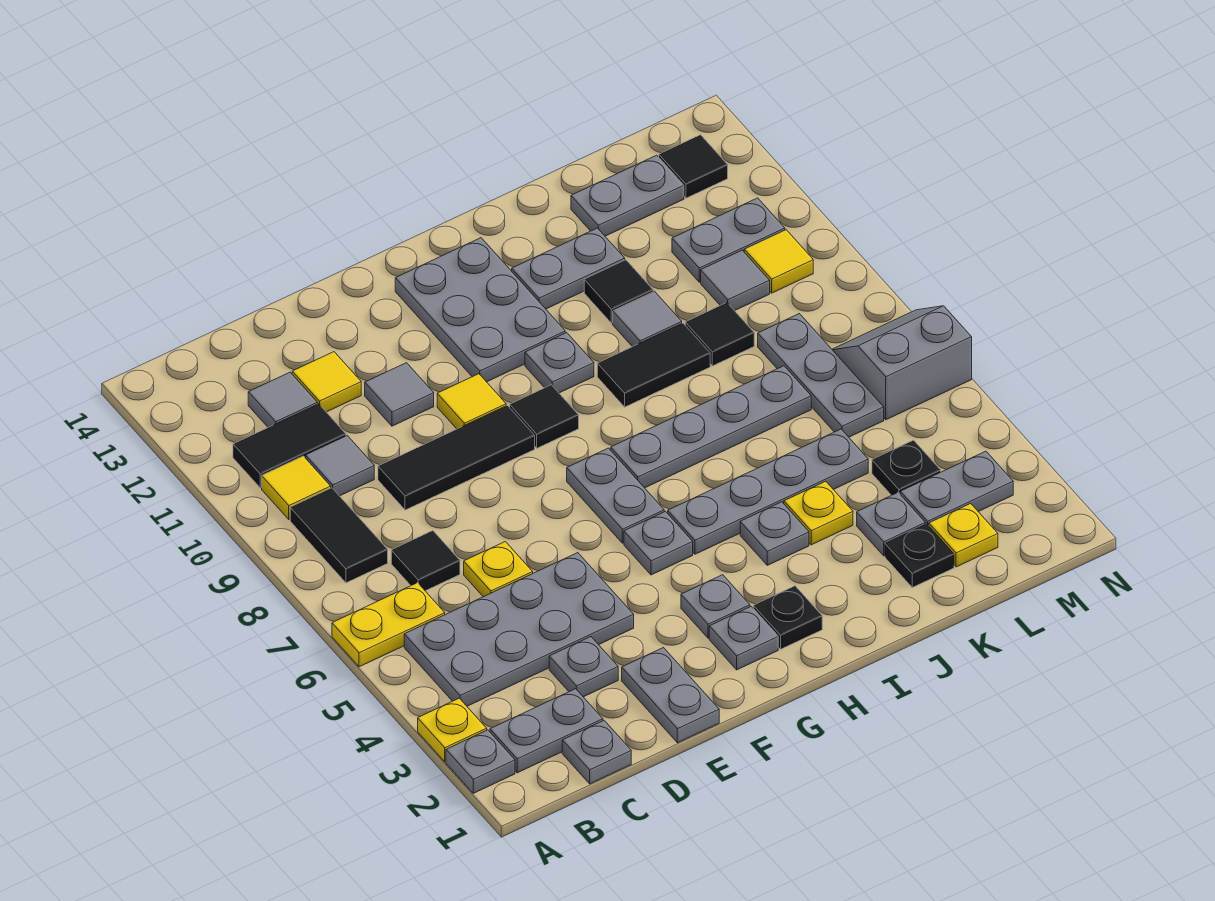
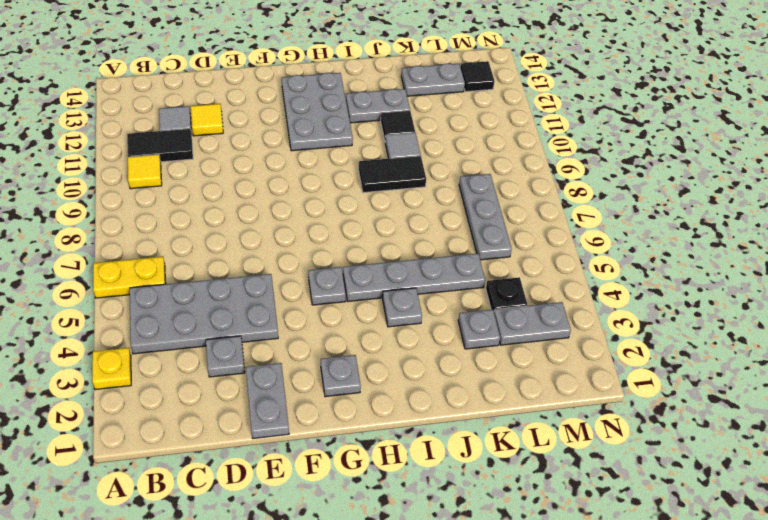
none -> grey plate A2 level 1
none -> grey plate B2:C2 level 1
none -> black tile B8:B9 level 1
none -> grey plate C1 level 1

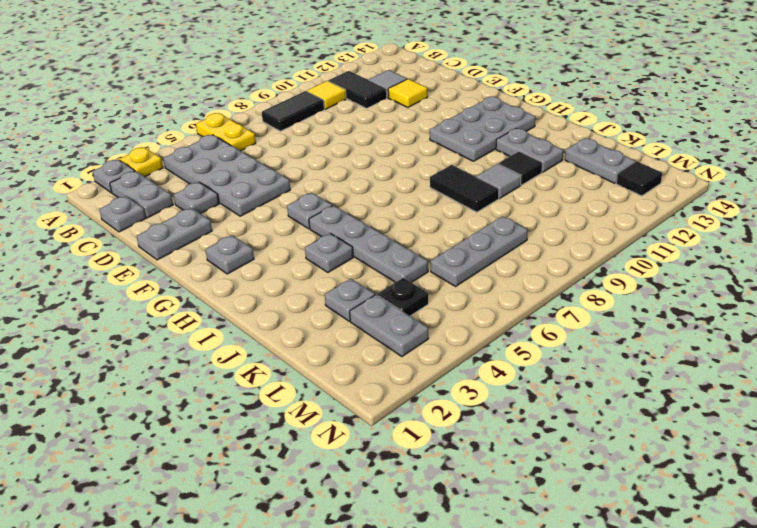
none -> black tile C7 level 1
none -> grey tile C10 level 1
none -> yellow plate D6 level 1
none -> black tile D9:F9 level 1

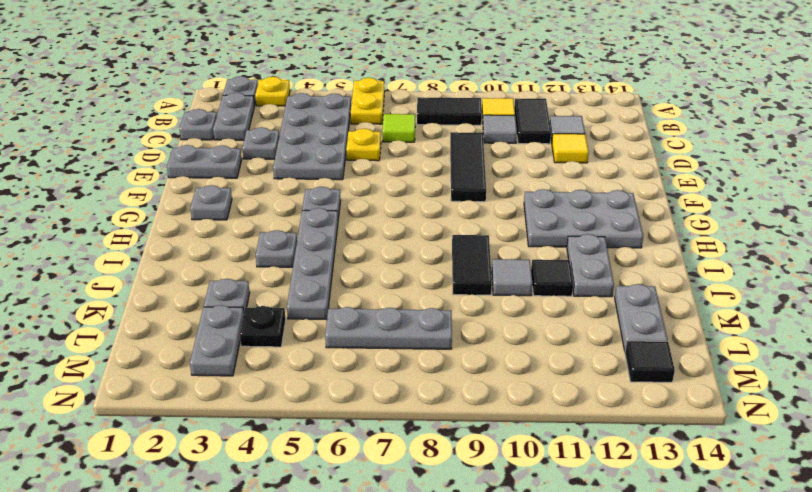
lime tile C7 level 1 -> black tile C7 level 1
none -> grey tile E11 level 1
none -> yellow tile F10 level 1
none -> grey plate G3 level 1
none -> grey plate G6:G7 level 1

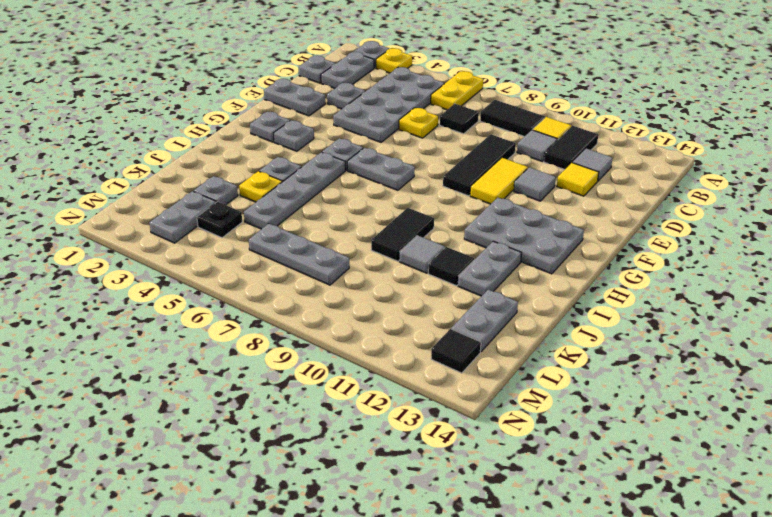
yellow tile E10:F10 level 1 -> yellow tile F10 level 1
none -> black tile G9 level 1
none -> black plate H2 level 1
none -> grey plate H7:K7 level 1
none -> grey plate H10 level 1

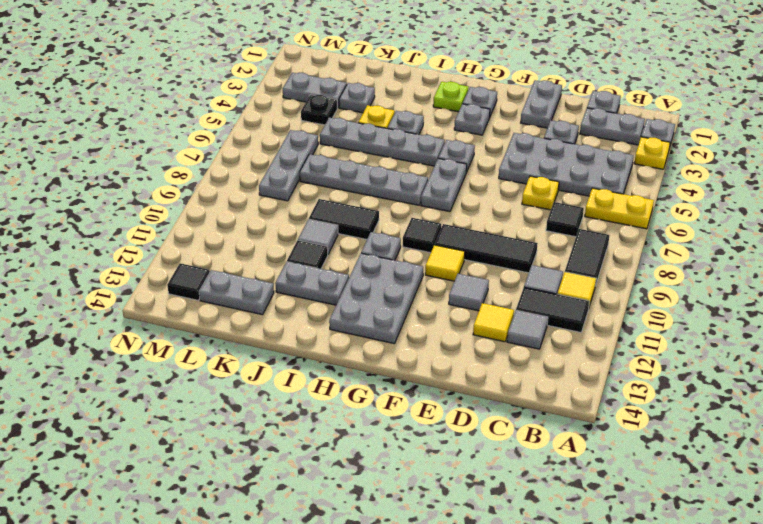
lime plate H2 level 1 -> black plate H2 level 1
none -> black plate K2 level 1
none -> black tile K9 level 1
none -> yellow plate L2 level 1
none -> grey tile L10 level 1

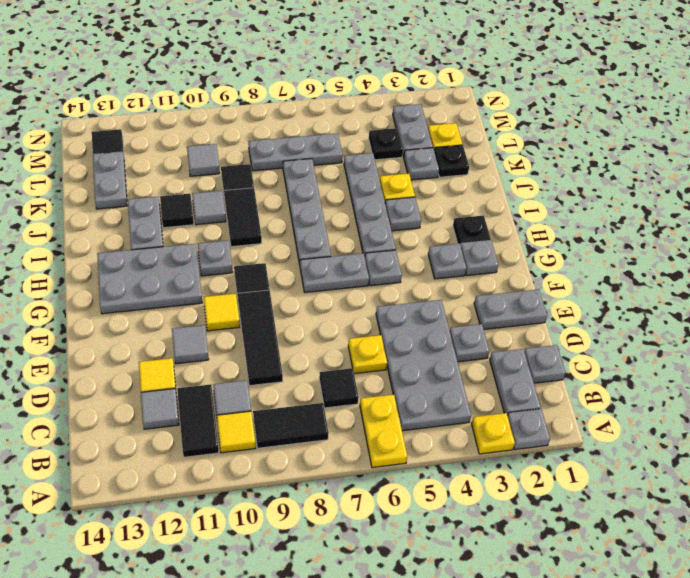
none -> grey plate L11:M11 level 1
none -> grey slope M6:N7 level 1 top 6
none -> yellow tile M10 level 1

